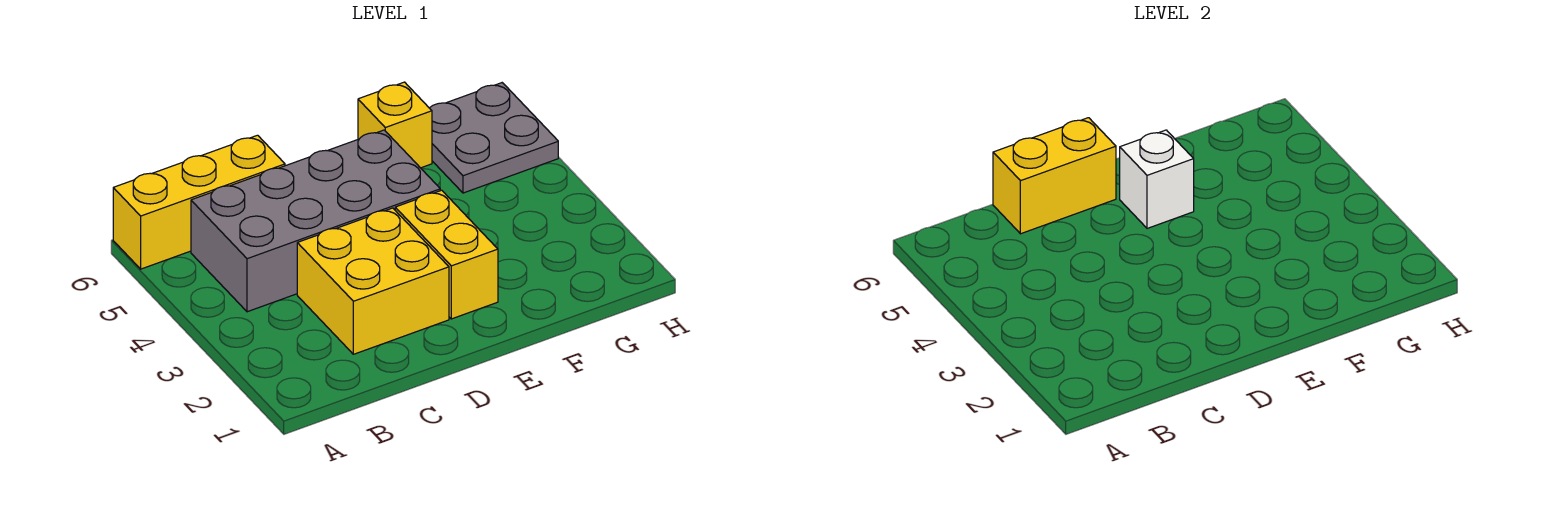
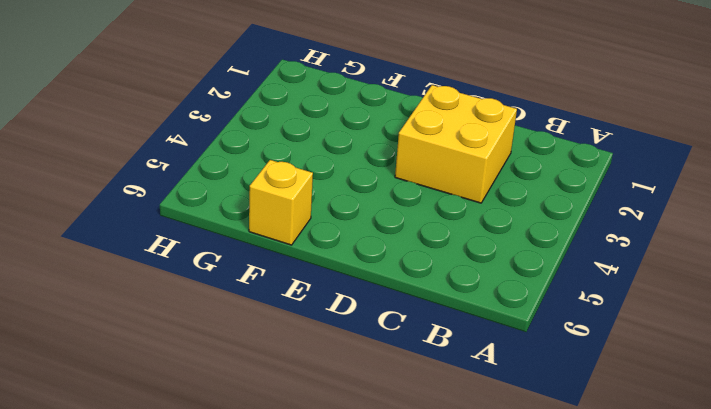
none -> yellow brick A6:C6 level 1
none -> grey brick B4:E5 level 1

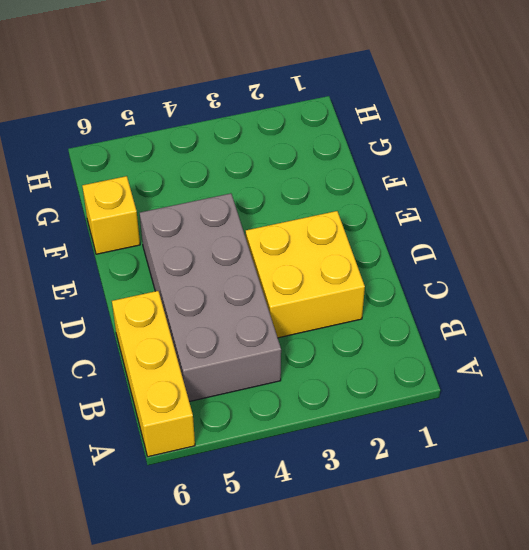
none -> yellow brick E2:E3 level 1
none -> grey plate G5:H6 level 1

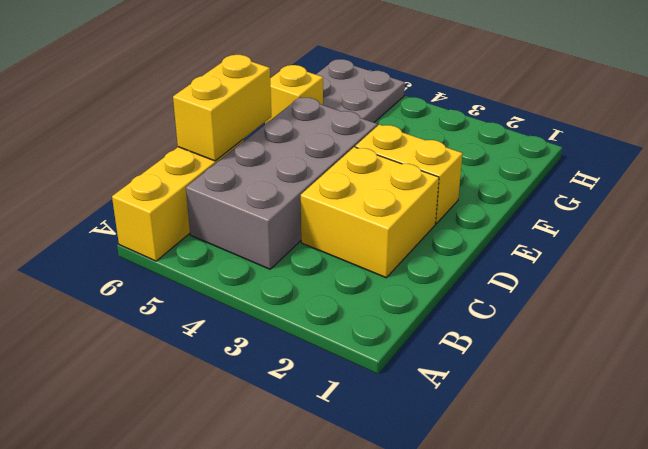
none -> white brick E5 level 2

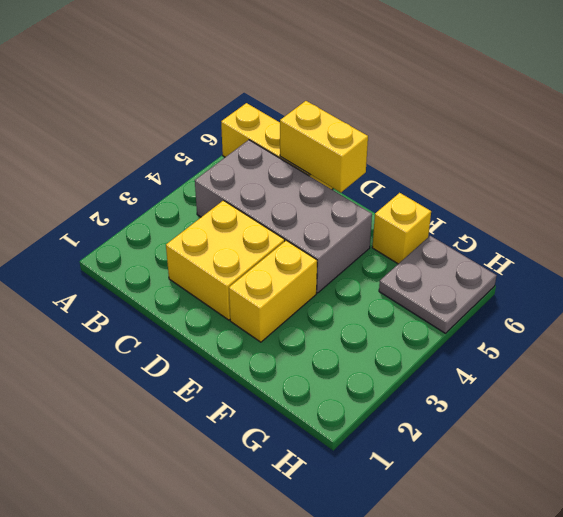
none -> white brick E5 level 2

